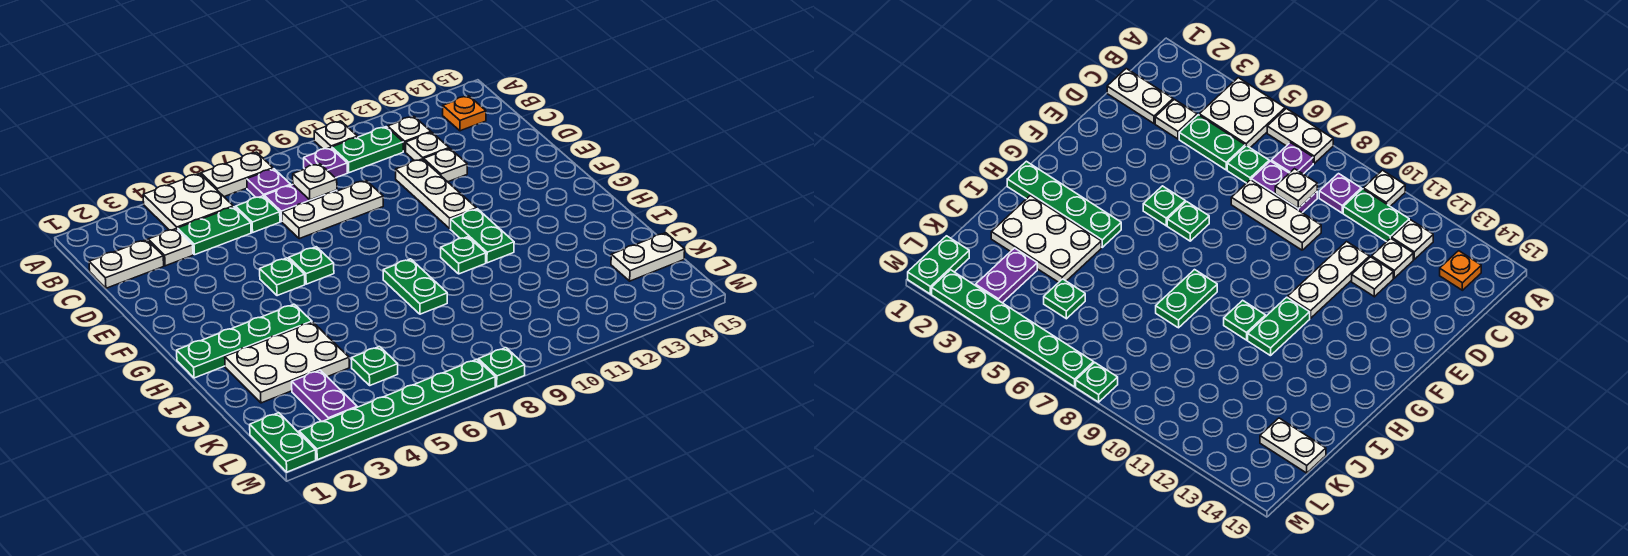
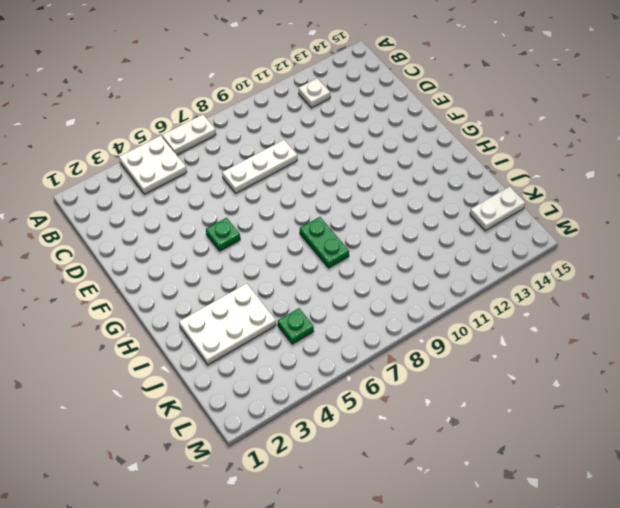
none -> white plate A10 level 1
none -> purple plate B7 level 1
none -> purple plate B9 level 1
none -> green plate B10:B11 level 1

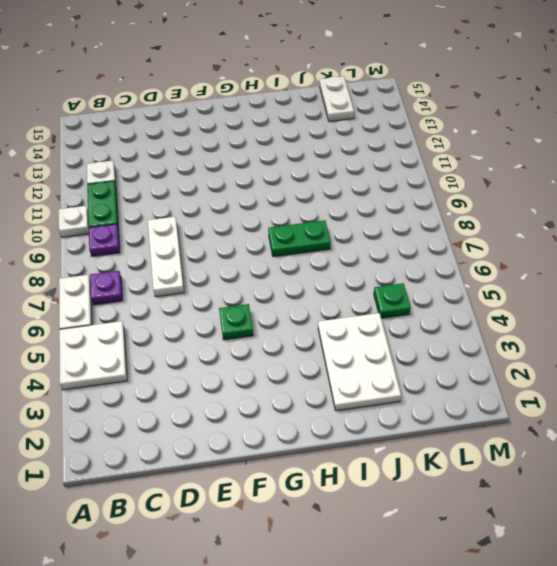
none -> orange plate B14 level 1
none -> white plate C1:C2 level 1
none -> white plate C3 level 1
none -> green plate C4:C5 level 1

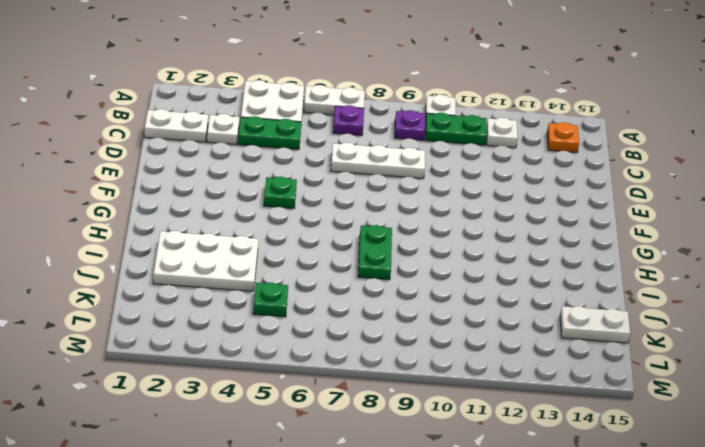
none -> green plate C6 level 1
none -> purple plate C7:C8 level 1
none -> white plate C12 level 1
none -> white plate D11:F11 level 1

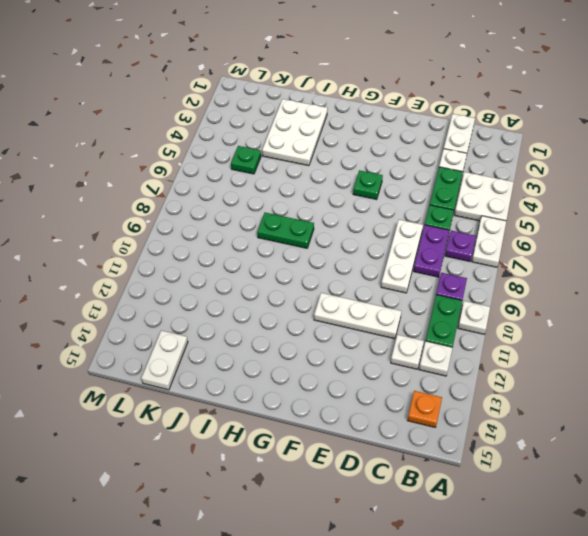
none -> white plate D12 level 1
none -> green plate F6 level 1
none -> green plate G11:H11 level 1
none -> green plate H1:H4 level 1

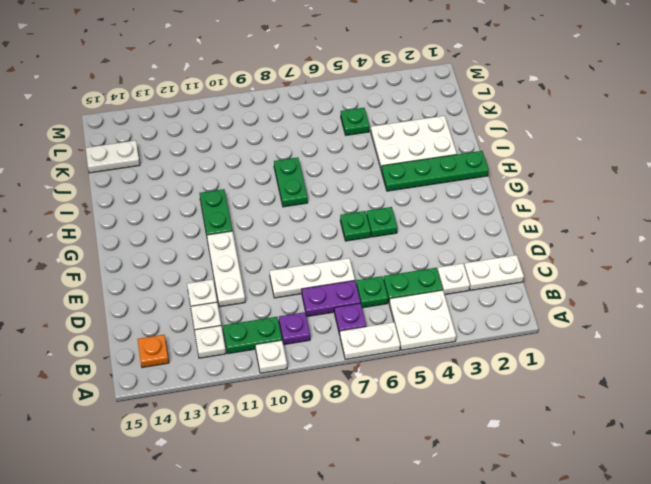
none -> green plate H10 level 1
none -> purple plate K3:L3 level 1
none -> green plate L1:M1 level 1
none -> green plate M2:M7 level 1

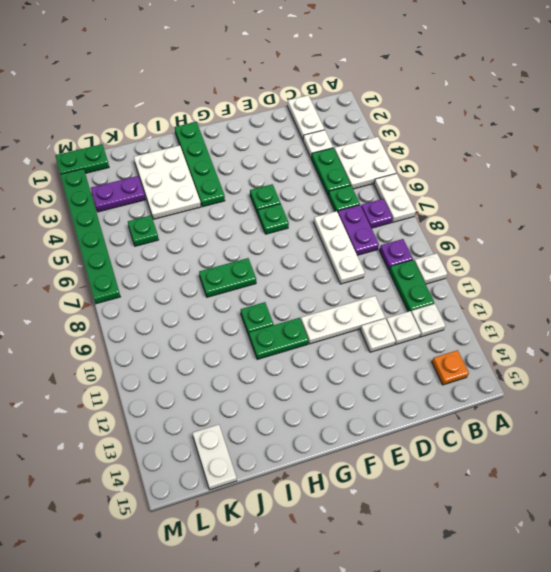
none -> green plate M8 level 1
none -> white plate C8 level 2

